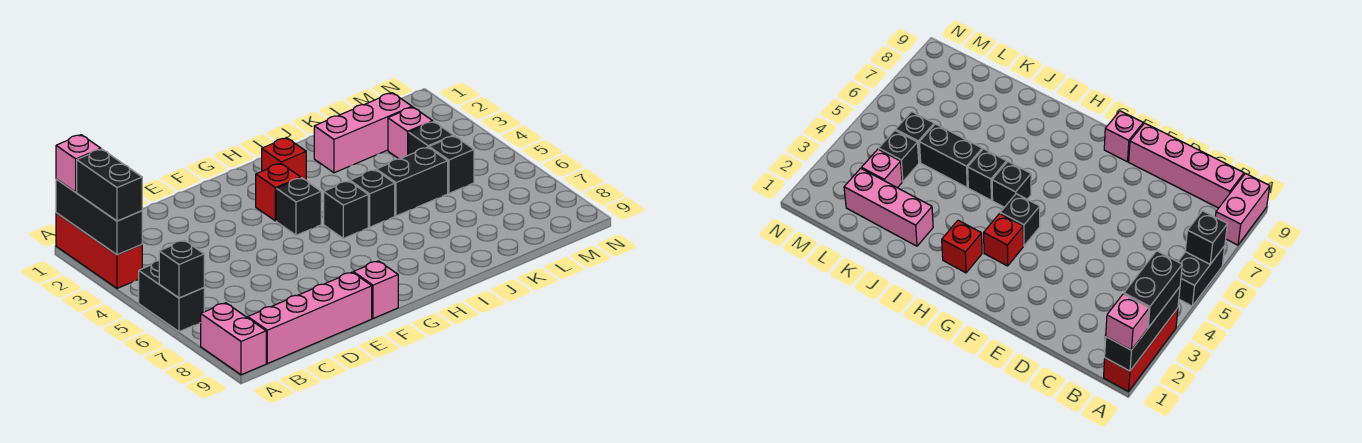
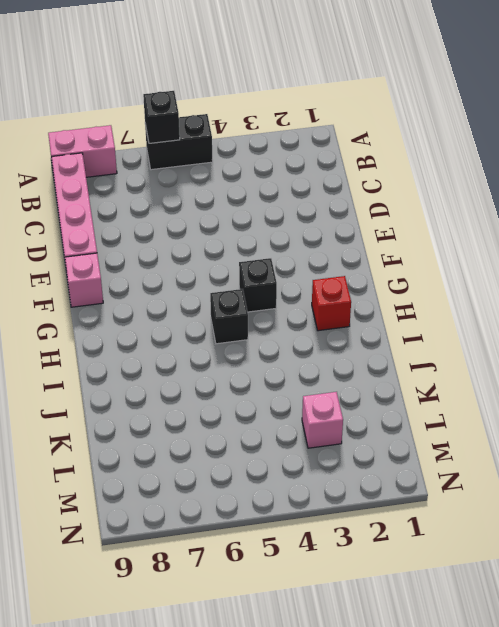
none -> red brick A1:A3 level 1
none -> red brick G3 level 1
none -> black brick I5 level 1

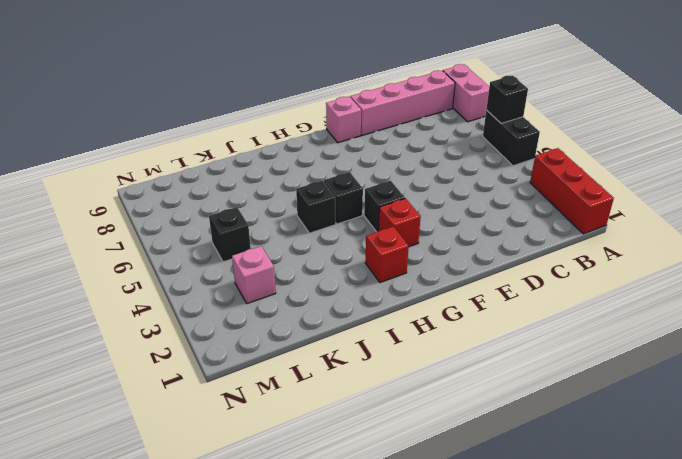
none -> pink brick J2:L2 level 1
none -> black brick J5:K5 level 1
none -> black brick L4 level 1

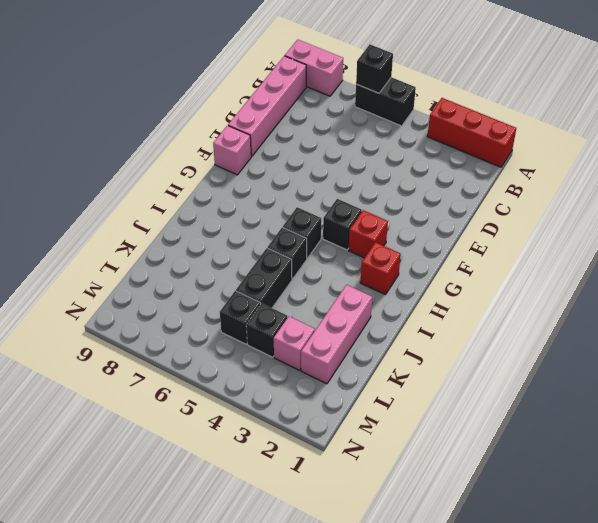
none -> black brick A1:A3 level 2
none -> pink brick A1 level 3
none -> black brick A2:A3 level 3

